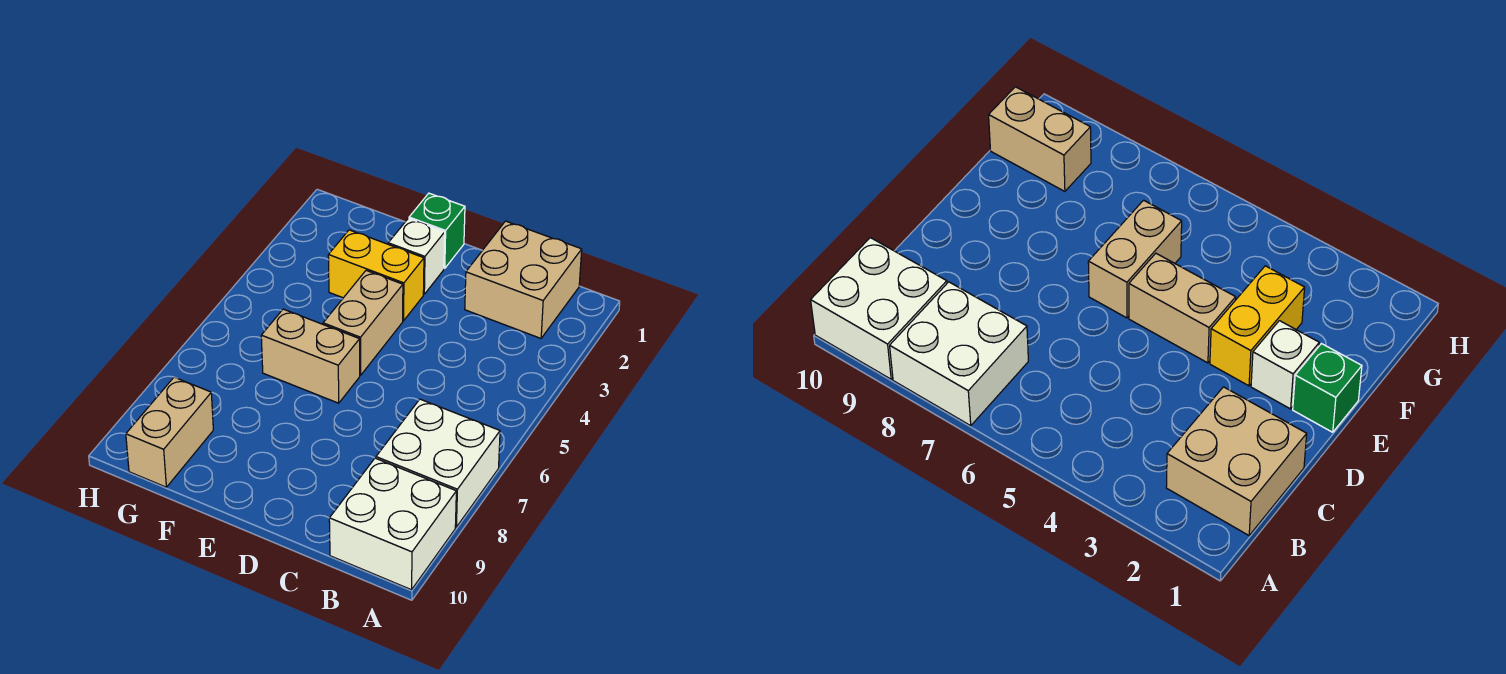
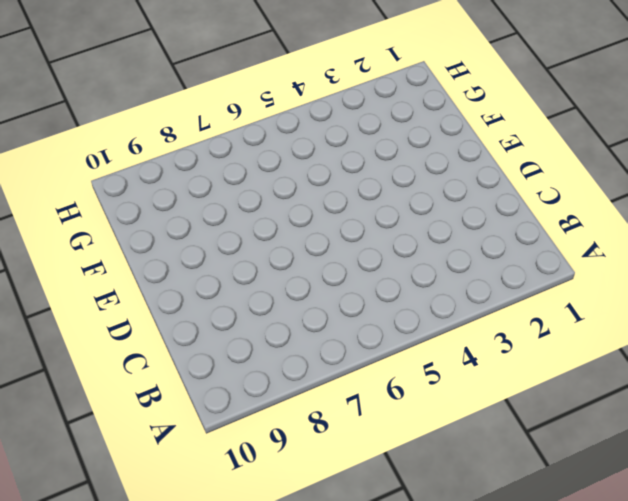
none -> white brick A7:B8 level 1
none -> white brick A9:B10 level 1

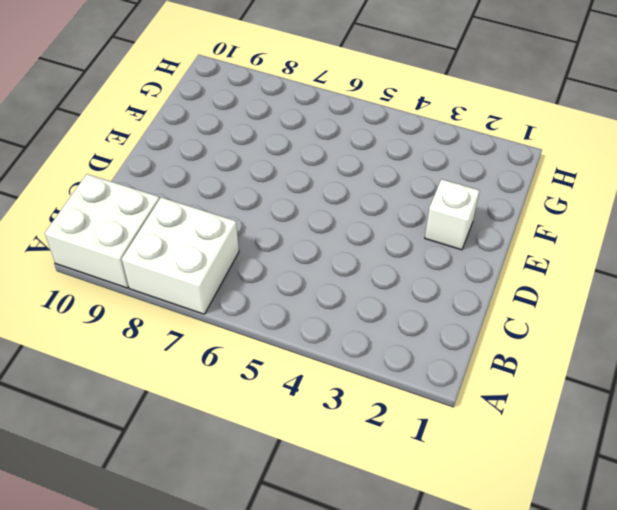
none -> tan brick B1:C2 level 1
none -> green brick E1 level 1

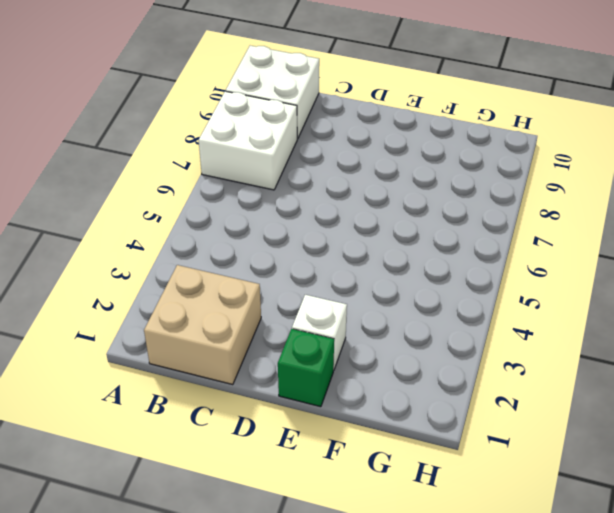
none -> yellow brick E3:F3 level 1
none -> tan brick E4:E5 level 1

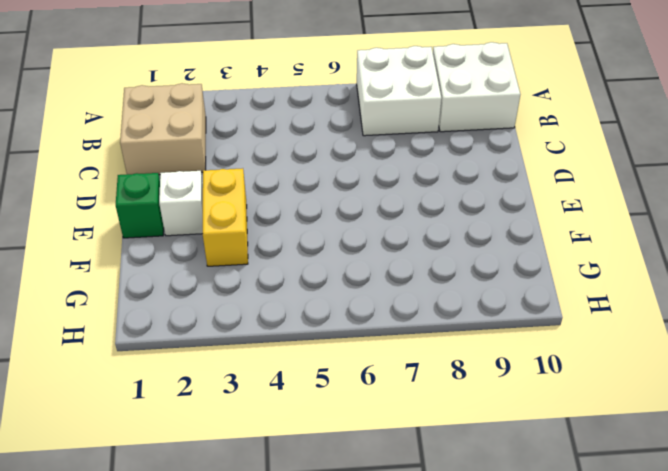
none -> tan brick E4:E5 level 1
none -> tan brick E6:F6 level 1

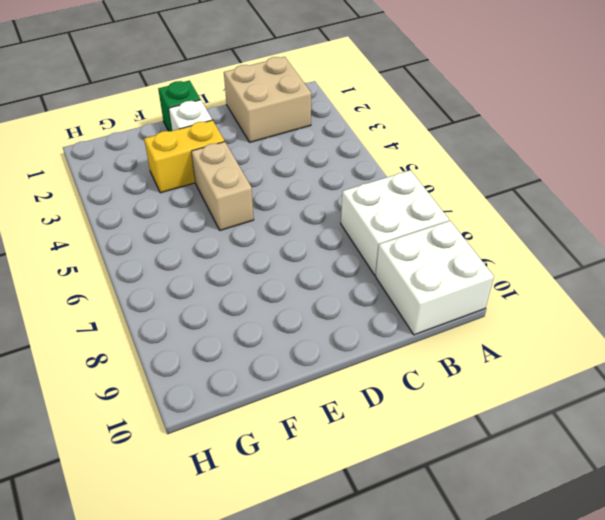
none -> tan brick E6:F6 level 1
none -> tan brick G9:G10 level 1

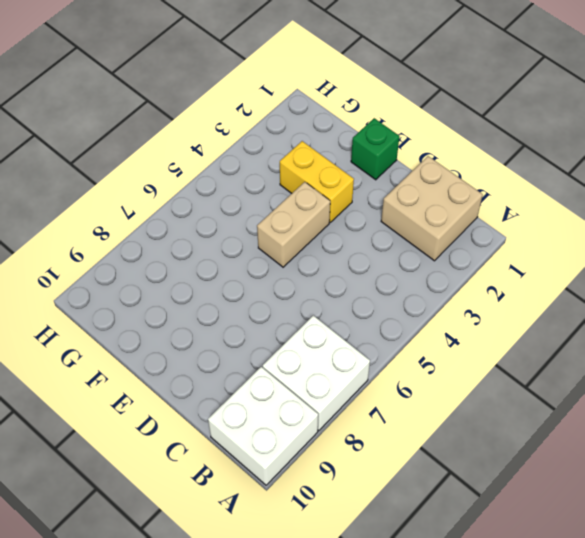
none -> white brick E2 level 1
none -> tan brick E6:F6 level 1

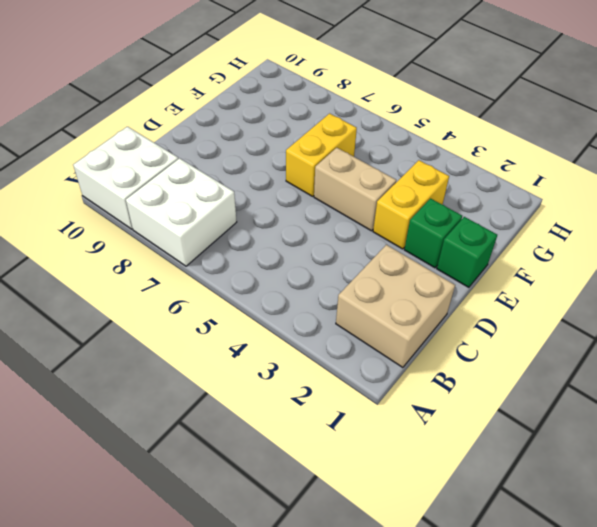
green brick E2 level 1 -> white brick E2 level 1
yellow brick E6:F6 level 1 -> tan brick E6:F6 level 1
none -> tan brick G9:G10 level 1

